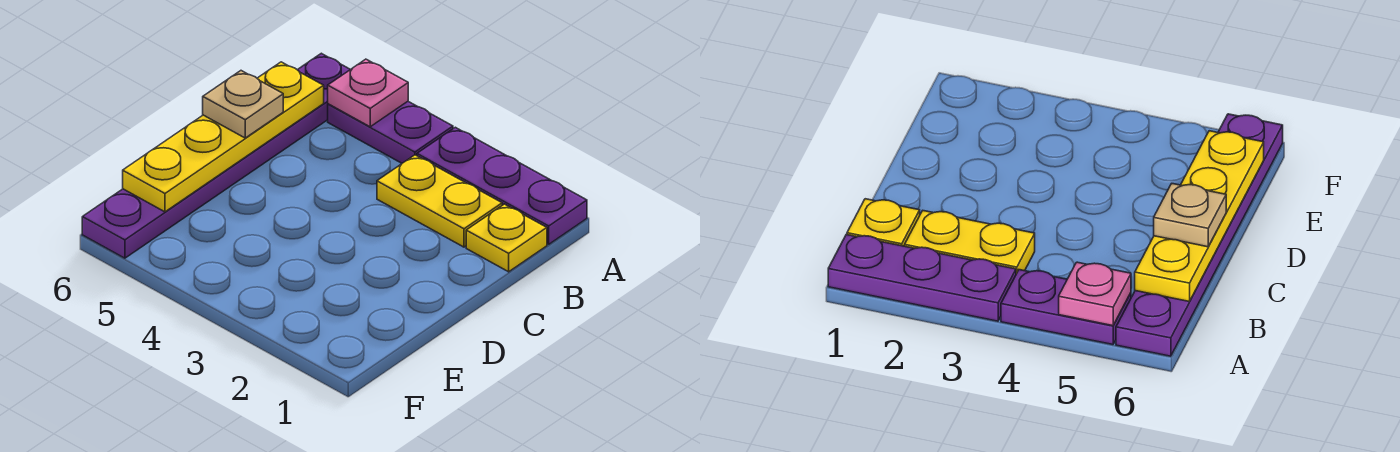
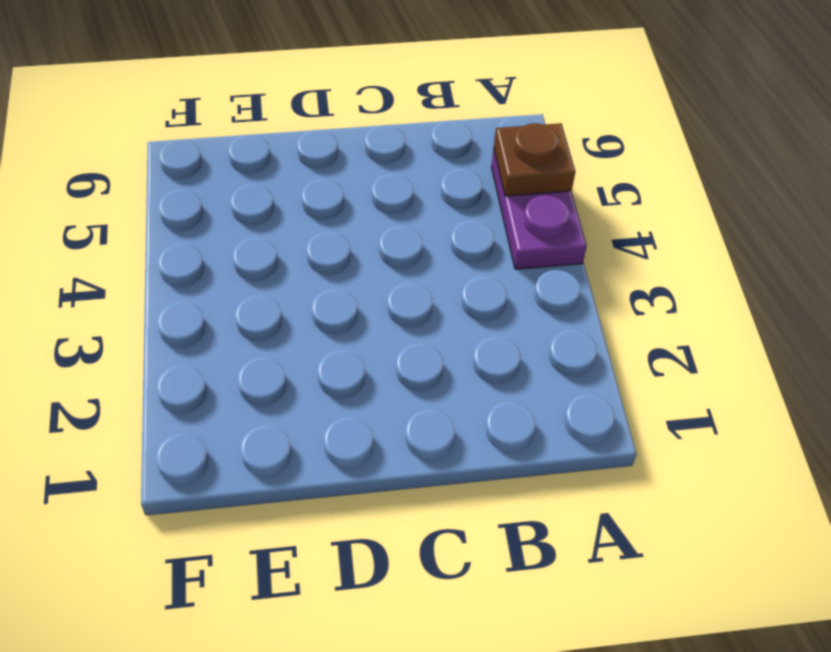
brown plate A5 level 2 -> pink plate A5 level 2
none -> purple plate A1:A3 level 1
none -> purple plate A6:F6 level 1

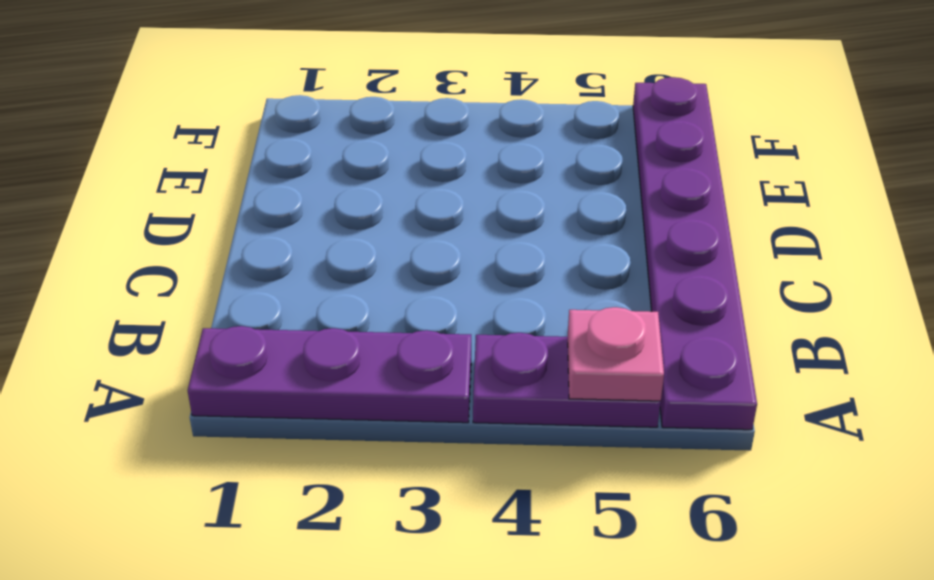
none -> yellow plate B1 level 1
none -> yellow plate B2:B3 level 1

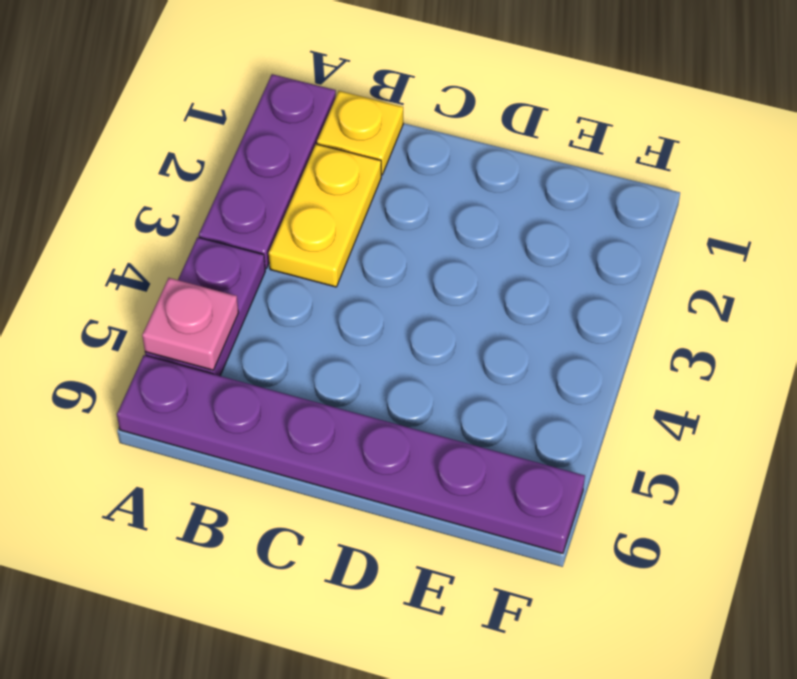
none -> yellow plate B6:E6 level 2
none -> tan plate C6 level 3

